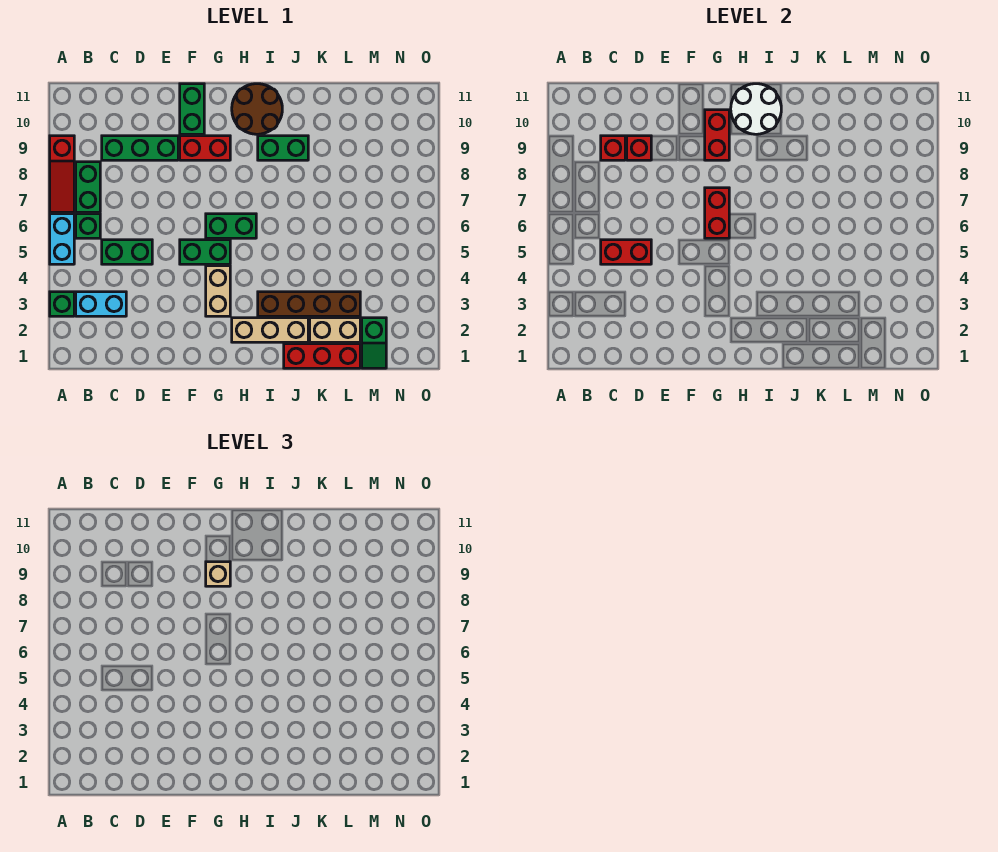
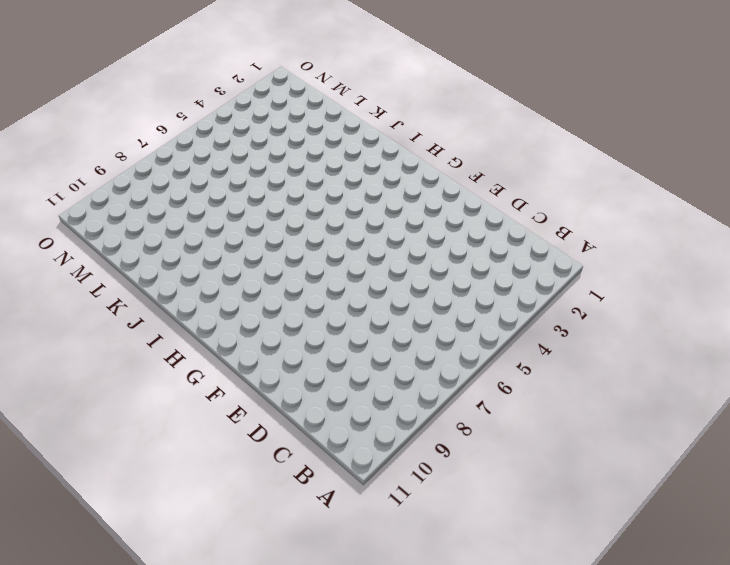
none -> green brick A3 level 1
none -> cyan brick A5:A6 level 1
none -> red slope A7:A9 level 1 top 9

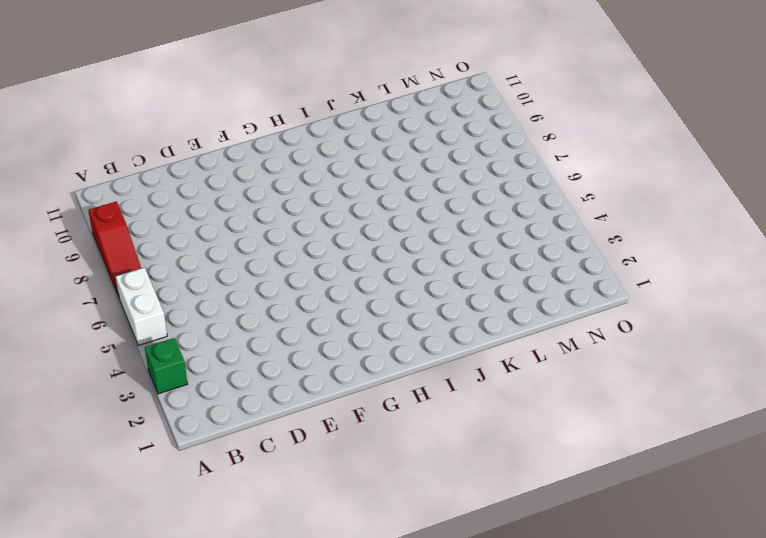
white brick A5:A6 level 1 -> cyan brick A5:A6 level 1
none -> cyan brick B3:C3 level 1
none -> green brick B6 level 1
none -> green brick B7:B8 level 1

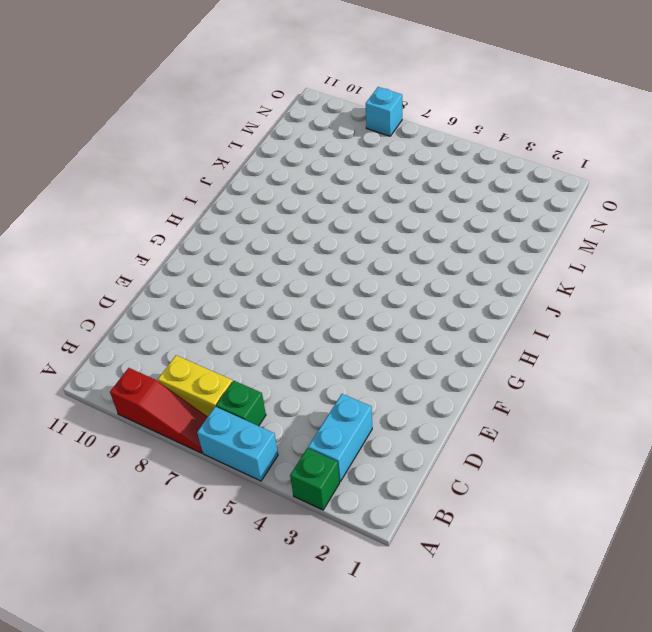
yellow brick B7:B8 level 1 -> green brick B7:B8 level 1
cyan brick O8 level 1 -> none
none -> green brick C5:D5 level 1
none -> green brick C9:E9 level 1
none -> green brick F5:G5 level 1

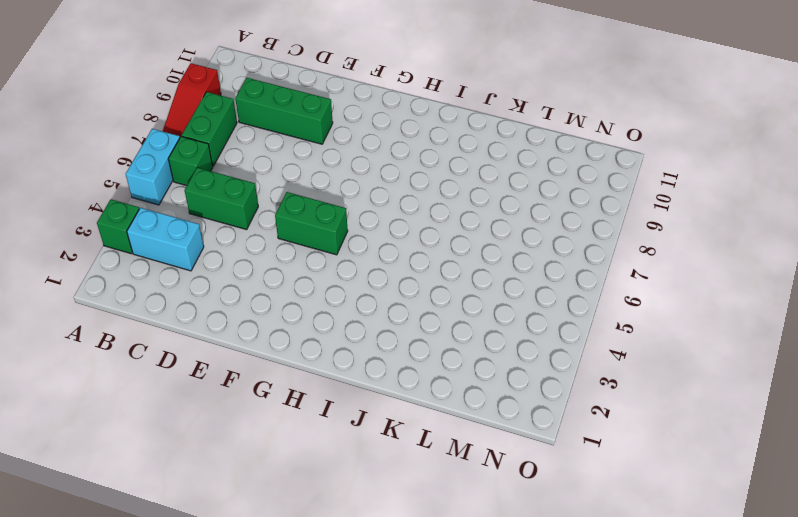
none -> red brick F9:G9 level 1
none -> green brick F10:F11 level 1
none -> tan brick G3:G4 level 1

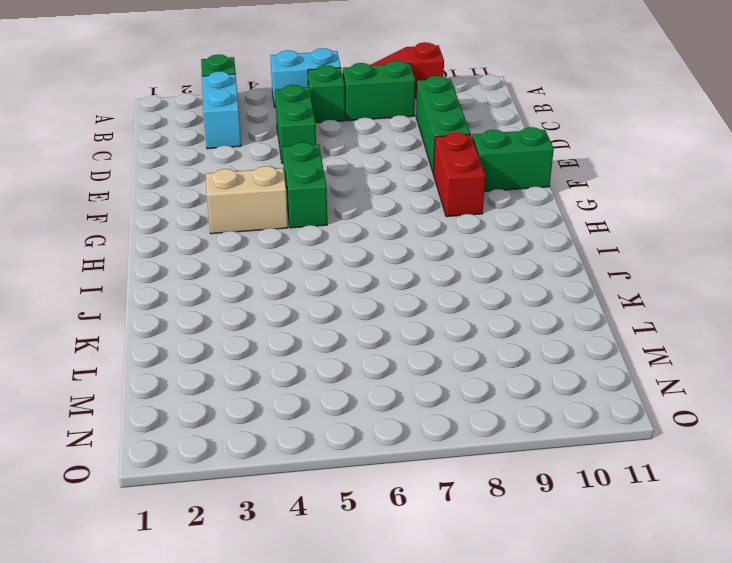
none -> green brick G6:H6 level 1
none -> tan brick H2:J2 level 1
none -> brown round brick H10:I11 level 1

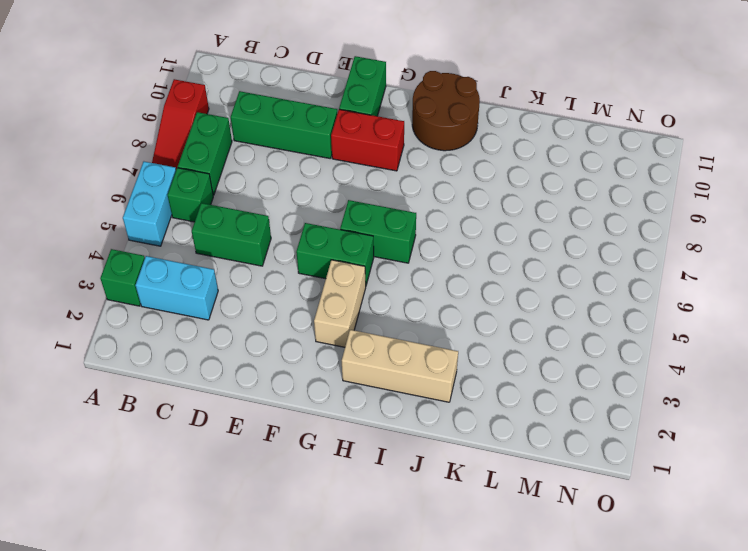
none -> brown brick I3:L3 level 1
none -> green brick I9:J9 level 1
none -> red brick J1:L1 level 1

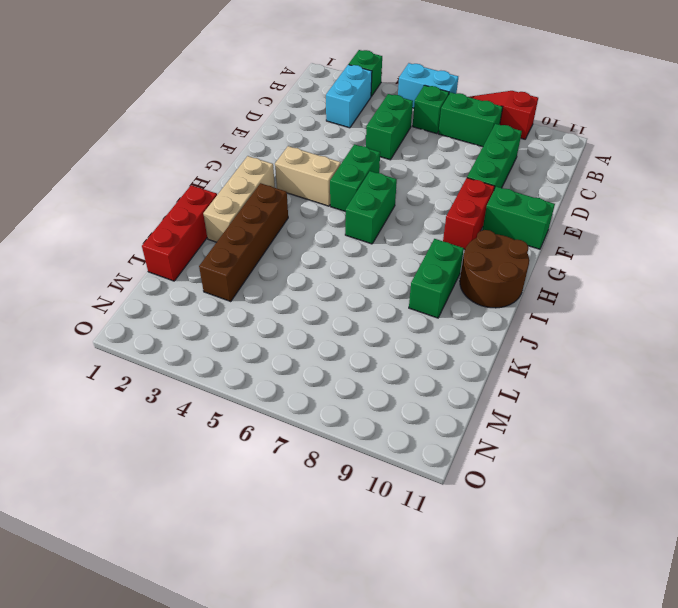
none -> tan brick K2:L2 level 1
none -> green slope M1:M2 level 1 top 2
none -> red brick C5:D5 level 2

